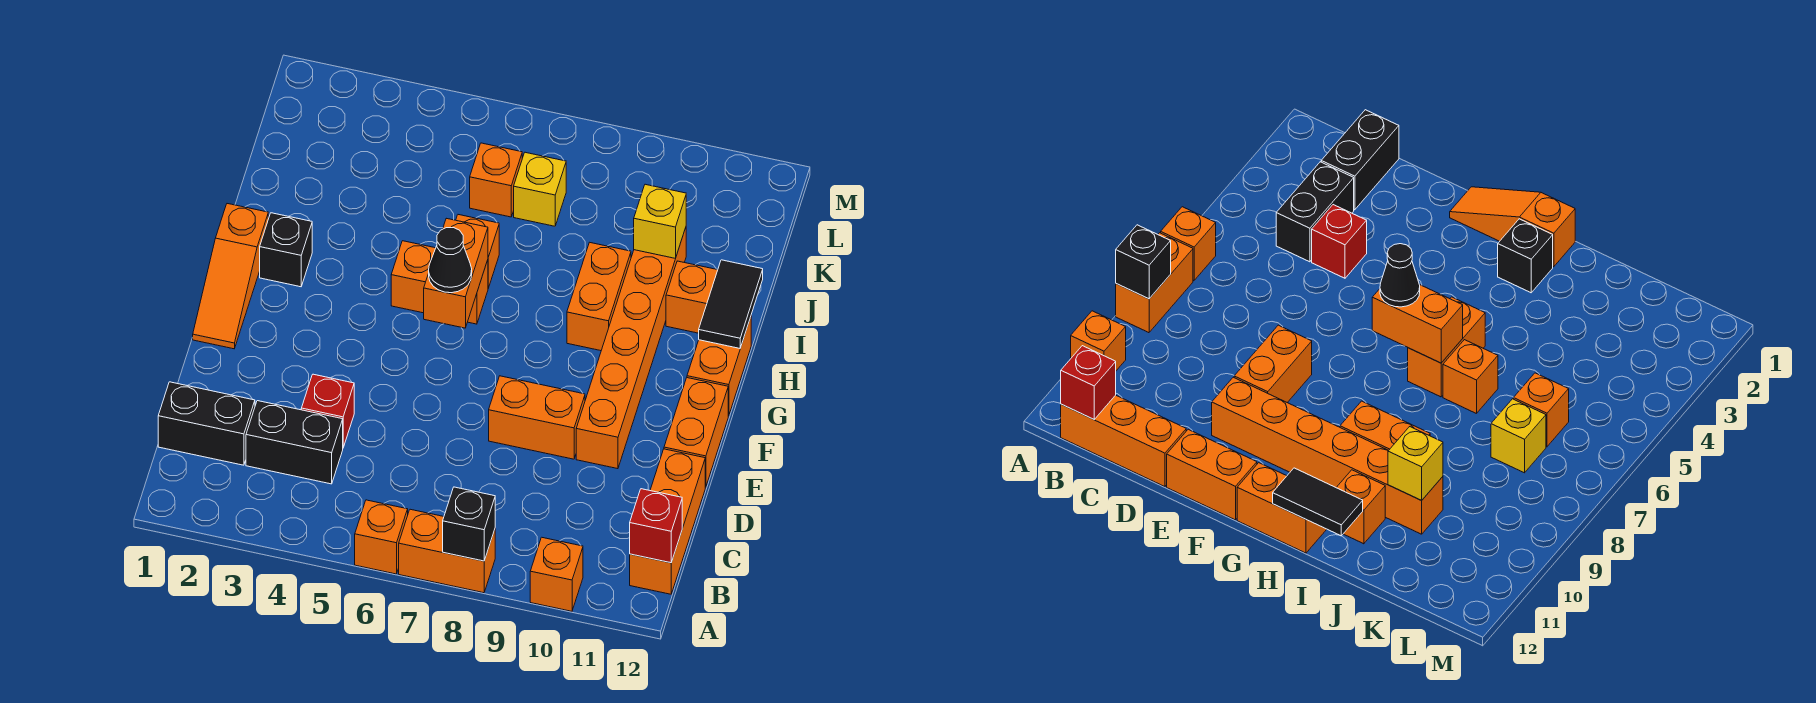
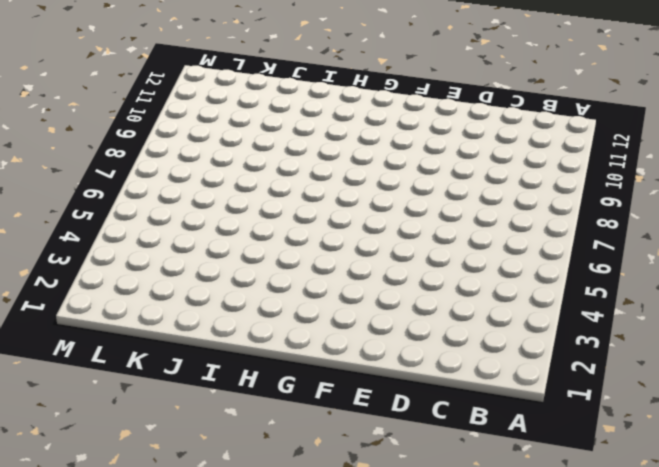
none -> orange brick A6 level 1
none -> orange brick A7:A8 level 1
none -> orange brick A10 level 1

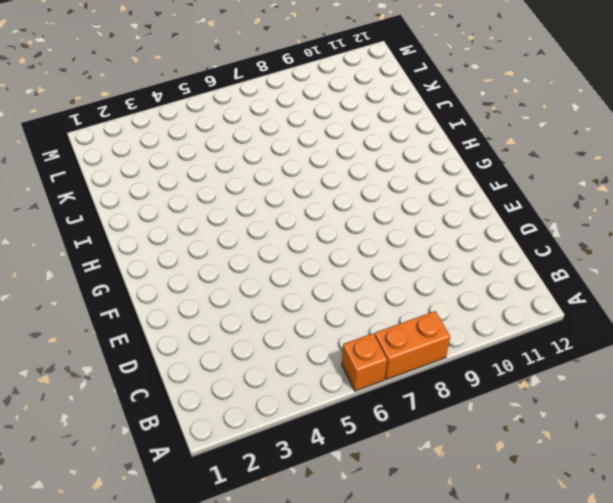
none -> orange brick A10 level 1
none -> orange brick B12:D12 level 1
none -> black brick C1:C2 level 1

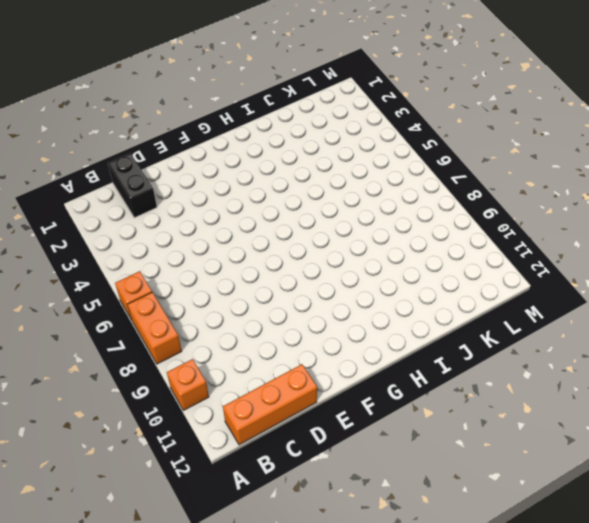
none -> black brick C3:C4 level 1
none -> red brick D4 level 1
none -> orange brick E8:E9 level 1

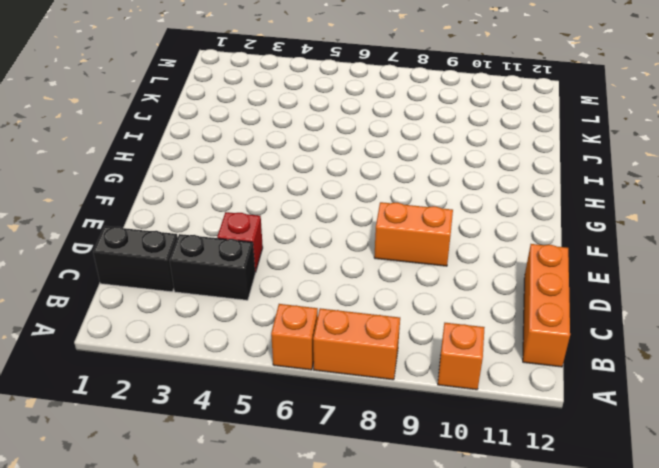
none -> orange brick E10:J10 level 1
none -> orange brick E12:F12 level 1
none -> orange slope F1:H1 level 1 top H

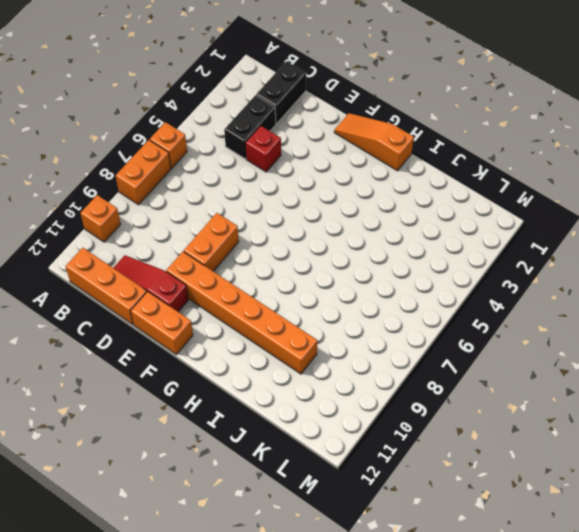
red slope C11:E11 level 1 top E -> none
none -> orange brick G12:H12 level 1
none -> black brick H2 level 1
none -> orange brick H5:H6 level 1

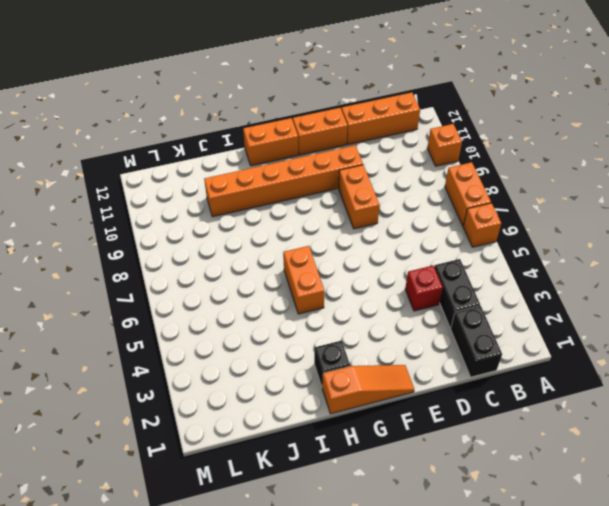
none -> orange brick H9:I9 level 1
none -> orange brick I6 level 1
none -> orange brick I11 level 1

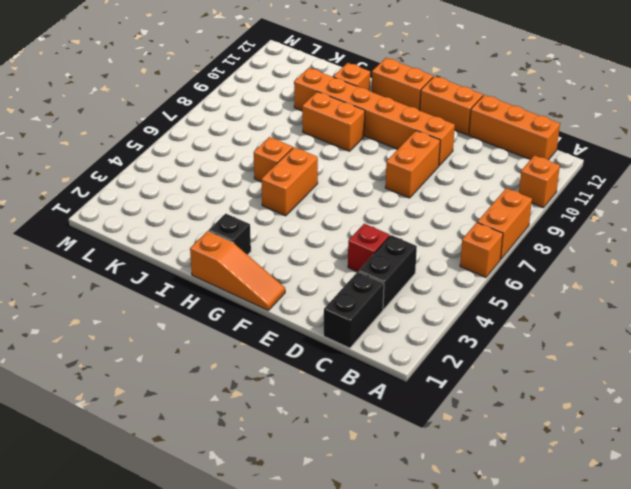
none -> orange brick K6 level 1
none -> yellow brick K7 level 1
none -> black brick A8 level 2

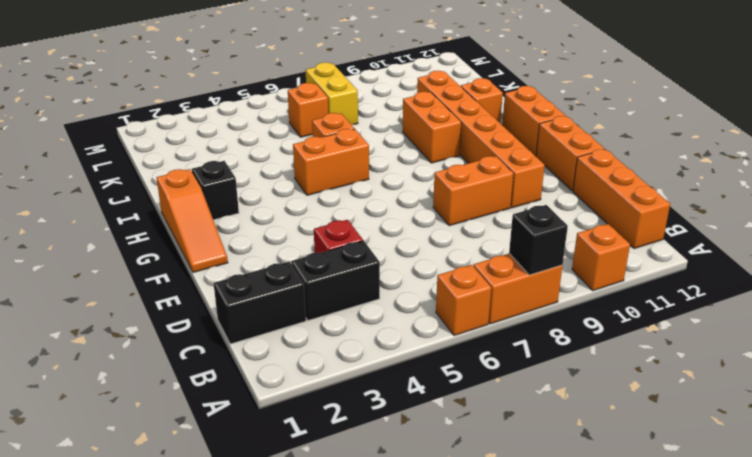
yellow brick K7:L7 level 1 -> yellow brick K7 level 1
none -> red brick B12 level 2
none -> orange brick G6:H6 level 2
none -> black tile H12:I12 level 2

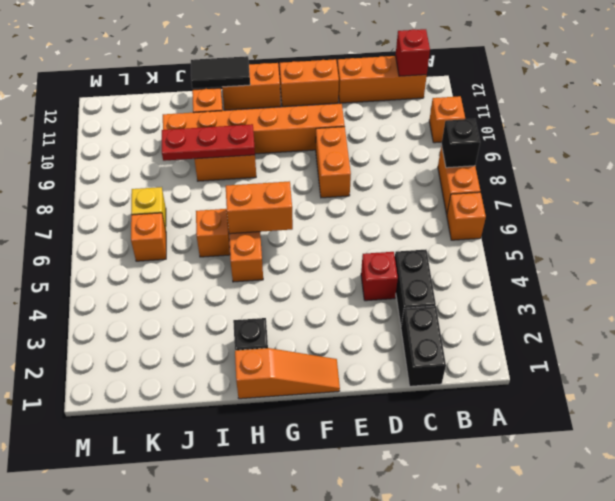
red plate H9:J9 level 2 -> none
none -> yellow brick J10 level 2
none -> black cone G6 level 3

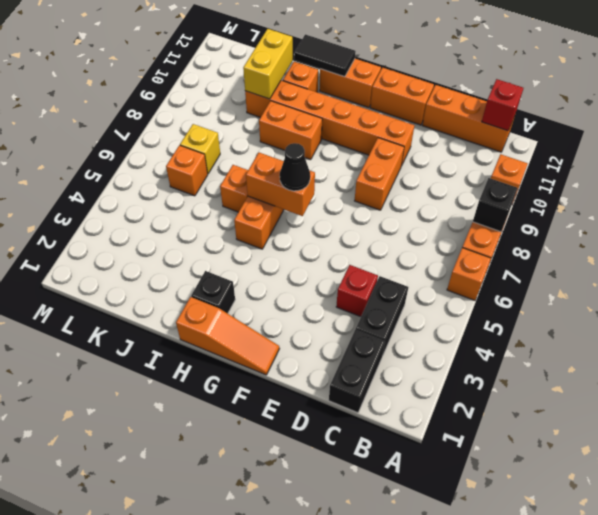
yellow brick J10:J11 level 2 -> yellow brick J10 level 2

